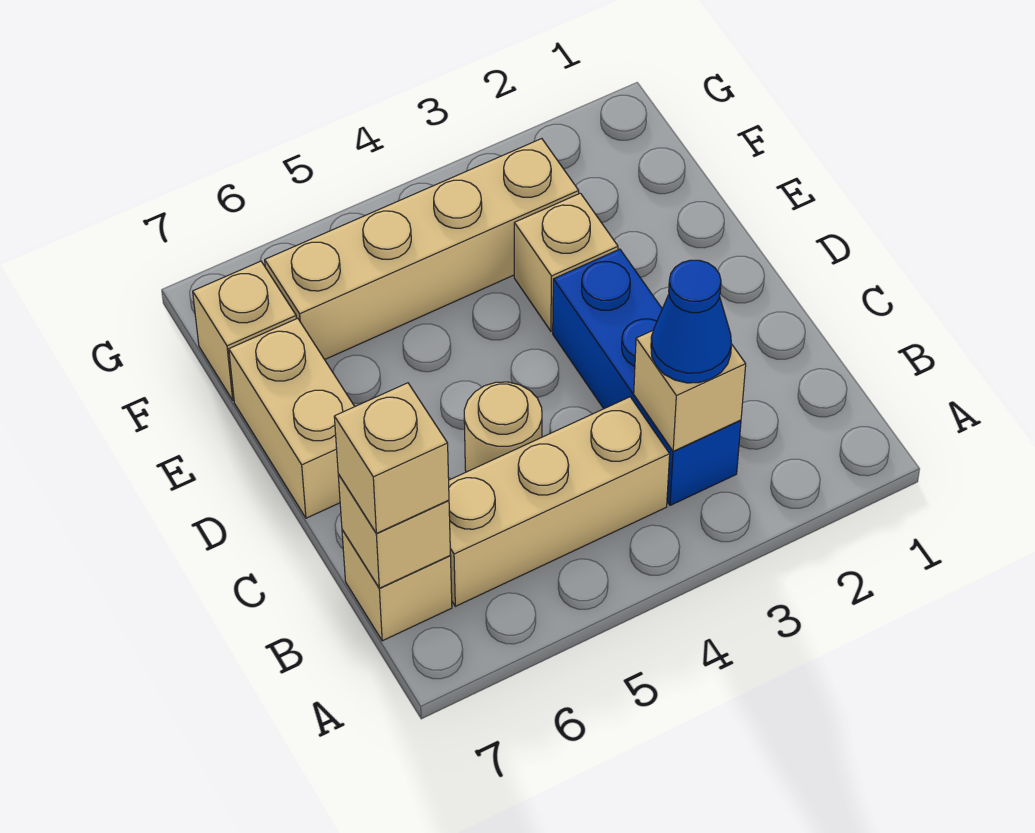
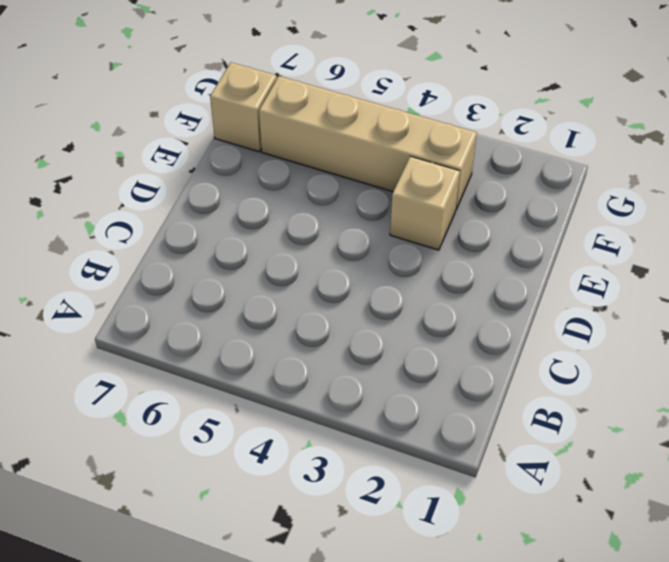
none -> blue brick B3:D3 level 1
none -> tan brick B4:B6 level 1
none -> tan brick B7 level 1

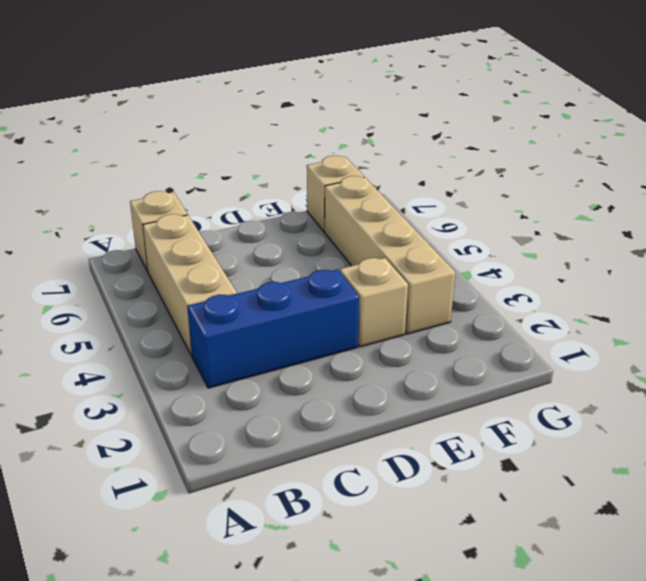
none -> tan round brick C5 level 1
none -> tan brick D7:E7 level 1
none -> tan brick B3 level 2

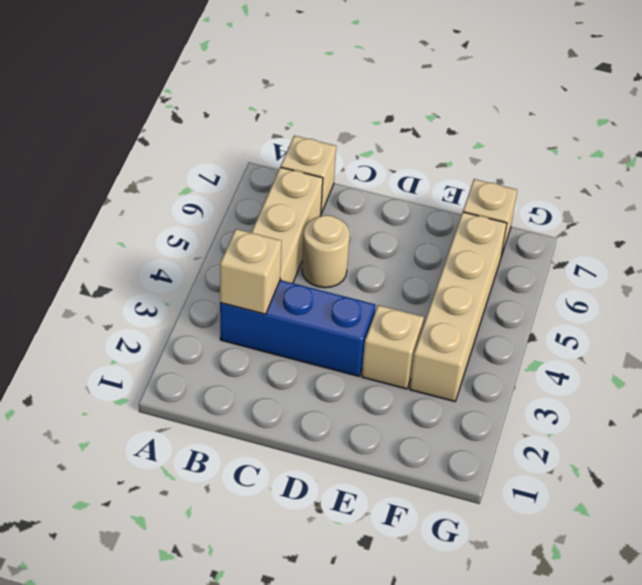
none -> tan brick D7:E7 level 1
none -> tan brick B7 level 2
none -> blue cone B3 level 3

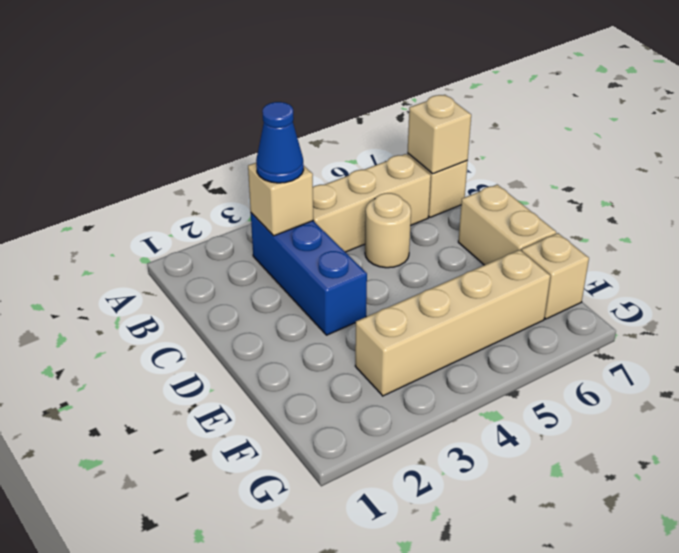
none -> tan brick E3 level 1
none -> tan brick B7 level 3

